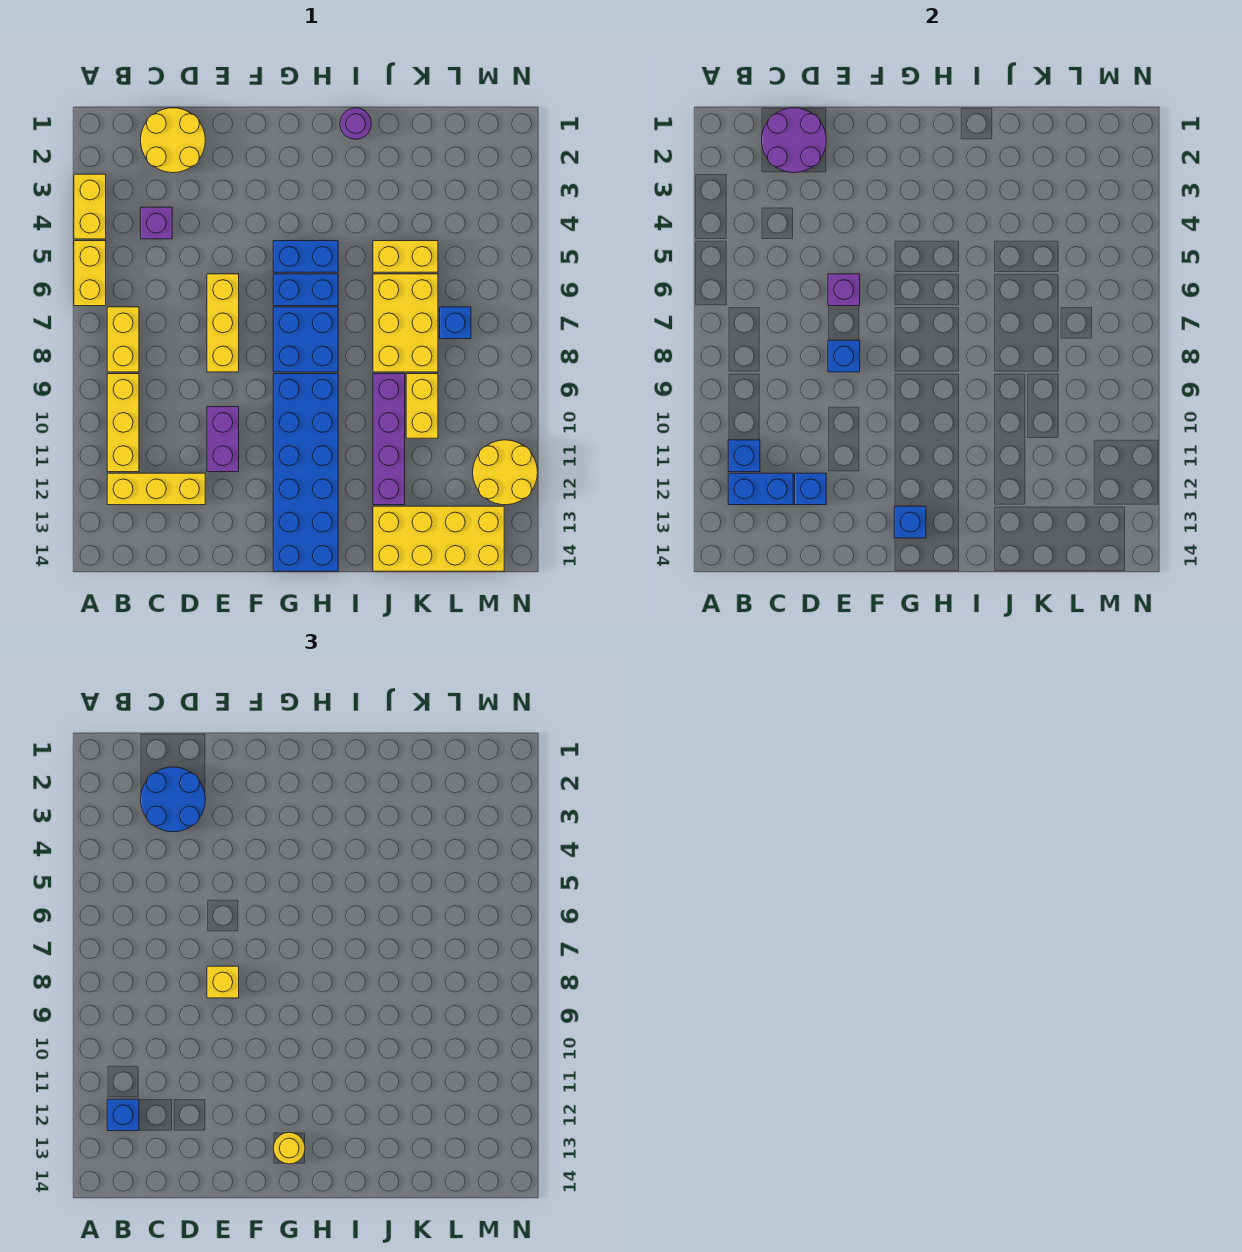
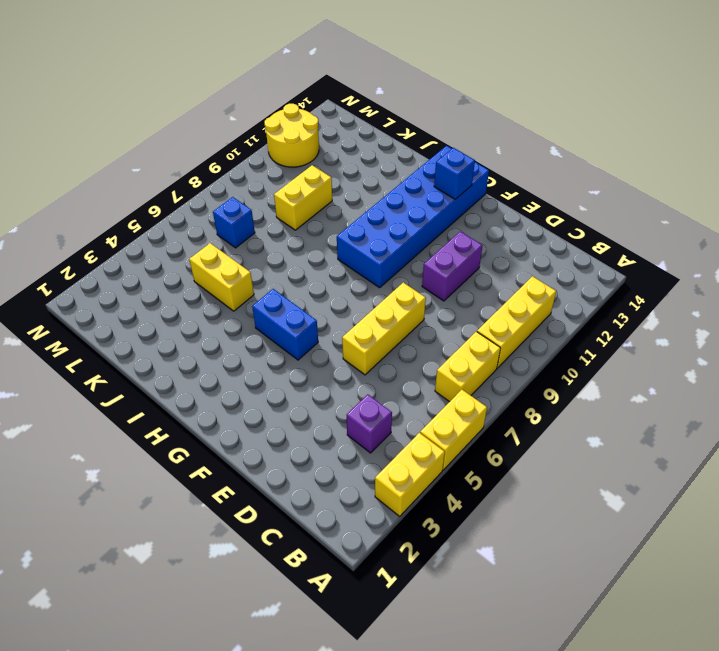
none -> yellow brick B12:D12 level 1
none -> yellow round brick C1:D2 level 1
none -> blue brick G6:H6 level 1
none -> blue brick G7:H8 level 1

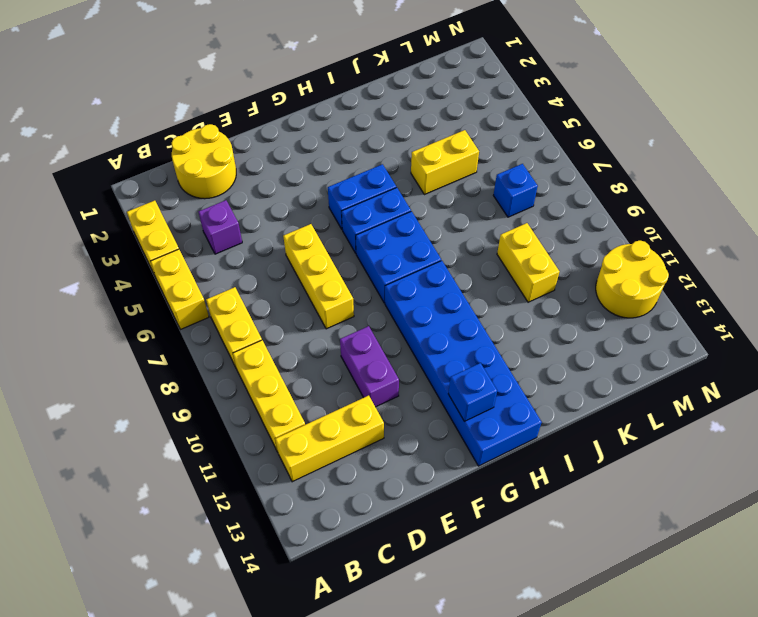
none -> purple round brick I1 level 1
none -> yellow brick J6:K8 level 1
none -> purple brick J9:J12 level 1
none -> yellow brick J13:M14 level 1

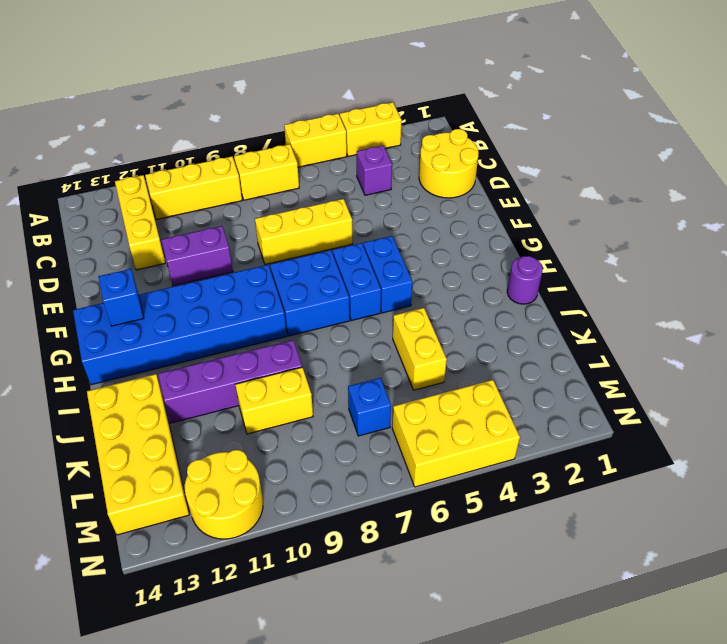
yellow brick M4:N6 level 1 -> yellow brick J6:K8 level 1
none -> blue brick B11 level 2
none -> blue brick B12:C12 level 2
none -> purple round brick C1:D2 level 2
none -> blue brick D12 level 2

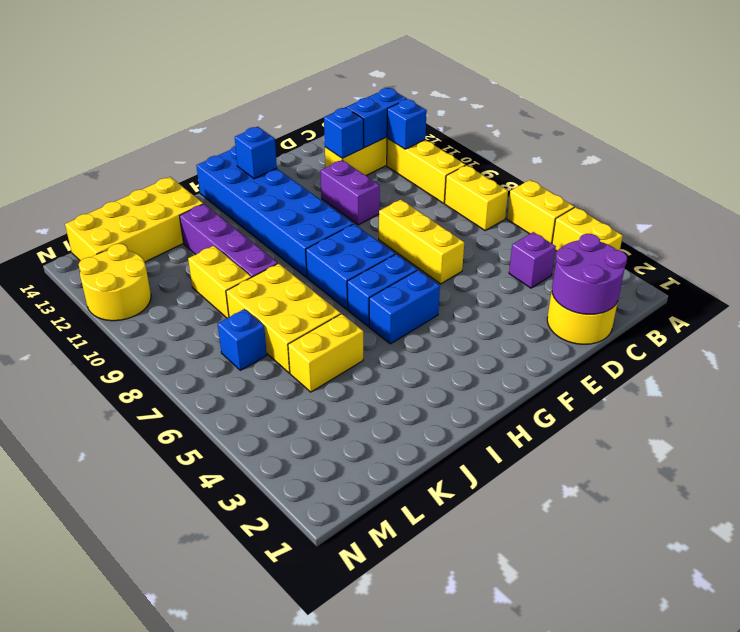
none -> purple round brick I1 level 1
none -> purple brick E6 level 2
none -> blue brick E8 level 2
none -> blue brick B12 level 3

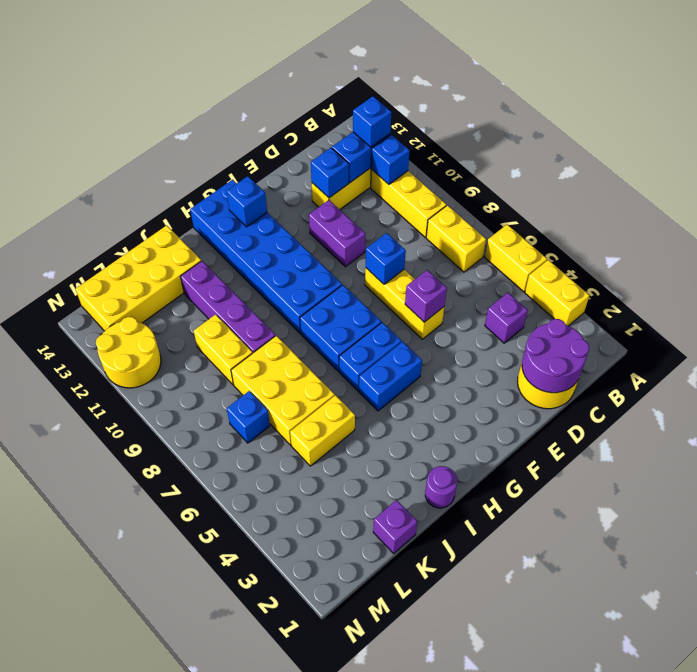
purple brick K1 level 1 -> none
none -> blue round brick C2:D3 level 3
none -> yellow brick E8 level 3
none -> yellow round brick G13 level 3

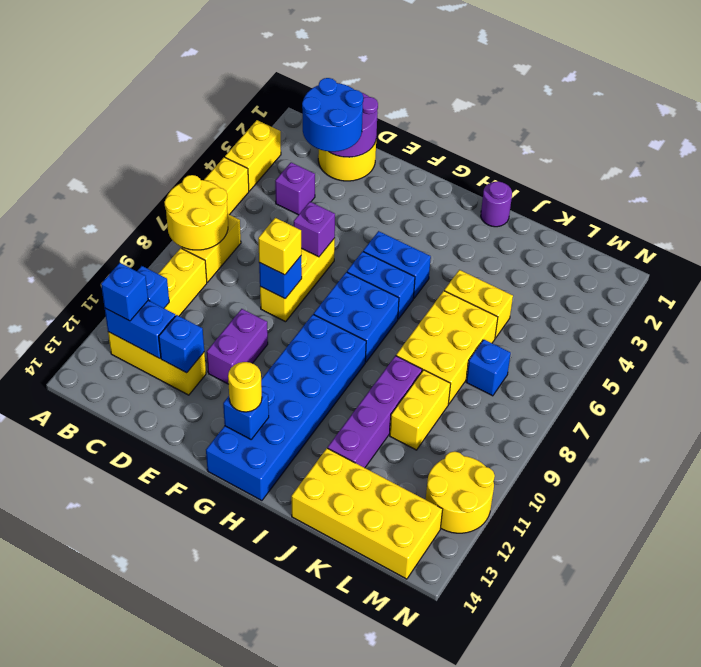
yellow round brick A7:B8 level 2 -> none

